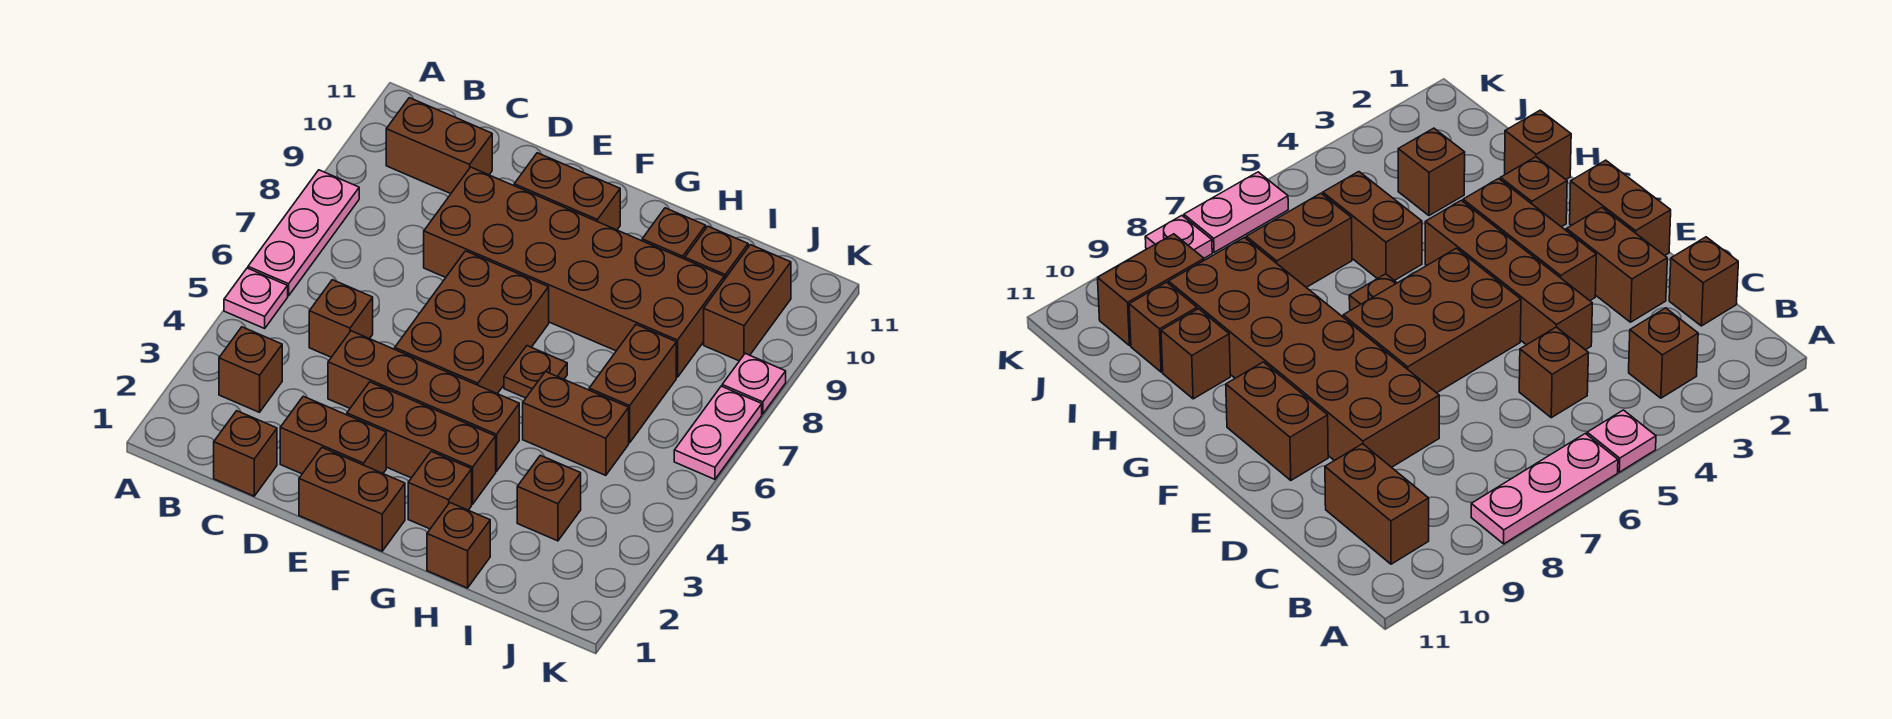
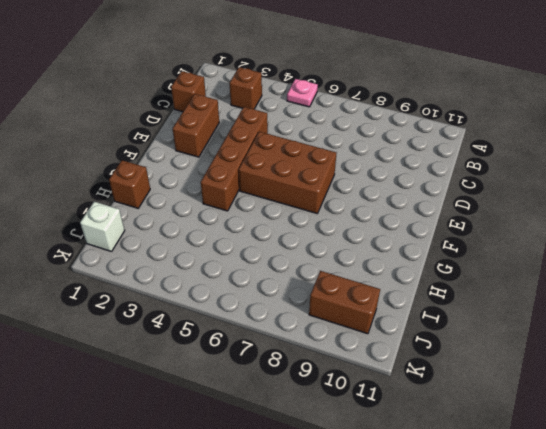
white brick J1 level 1 -> none
none -> pink plate A6:A8 level 1
none -> brown brick B10:C10 level 1
none -> brown brick C5 level 1

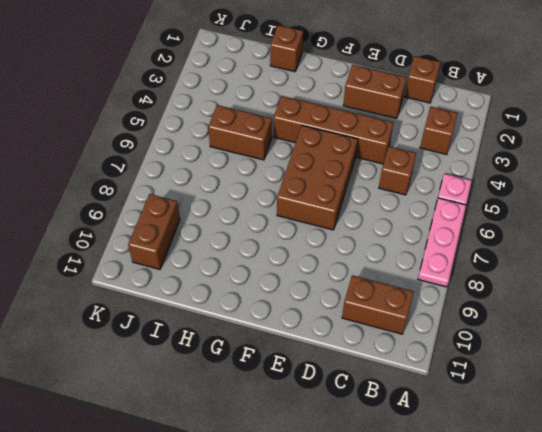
none -> brown brick D8:I9 level 1
none -> brown brick E1:F1 level 1
none -> brown brick E3:G3 level 1

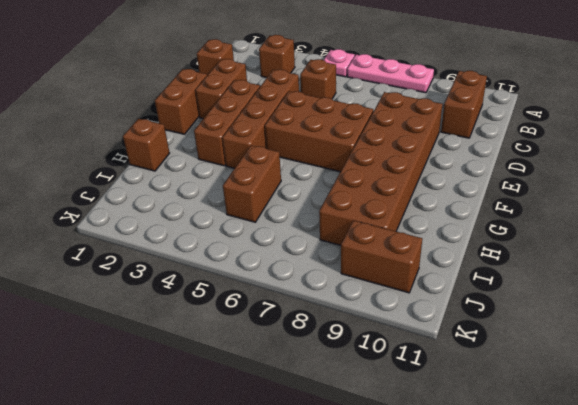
none -> brown brick E10:F10 level 1
none -> brown brick G2 level 1
none -> brown plate G6 level 1

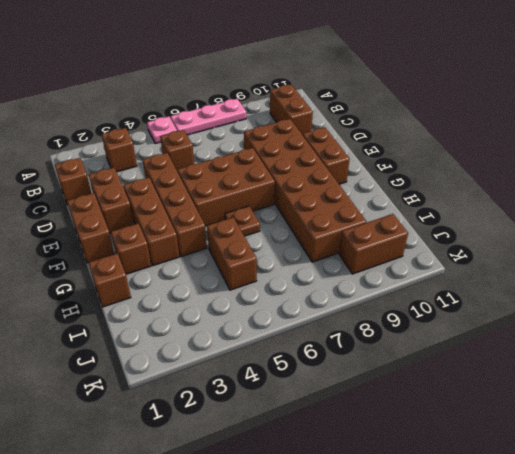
none -> brown brick H10 level 1
none -> brown brick I3 level 1
none -> brown brick I6:I7 level 1

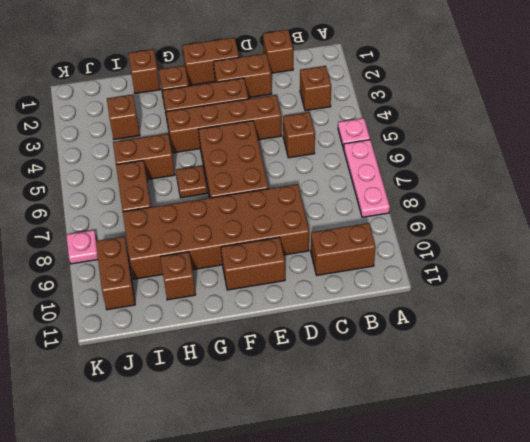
none -> brown brick I10 level 1
none -> pink plate K6:K7 level 1

